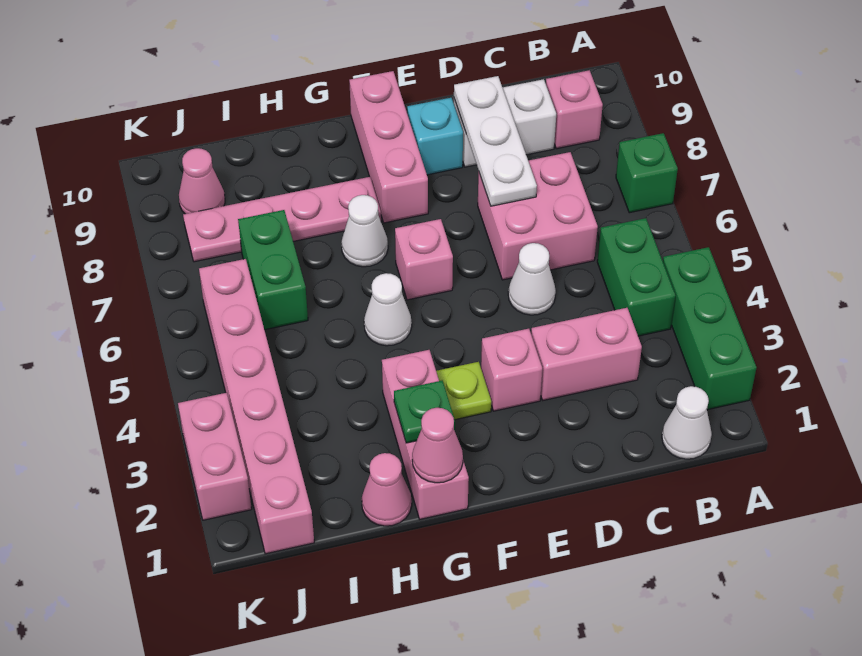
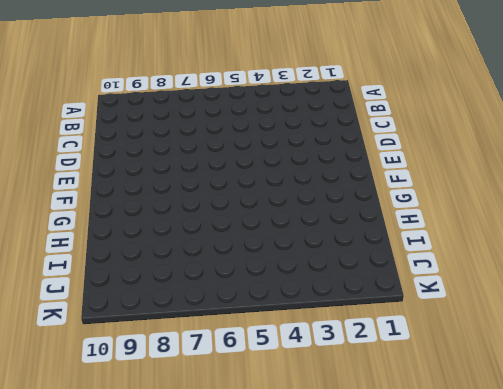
none -> green brick A2:A4 level 1
none -> green brick A7 level 1
none -> white cone B1 level 1

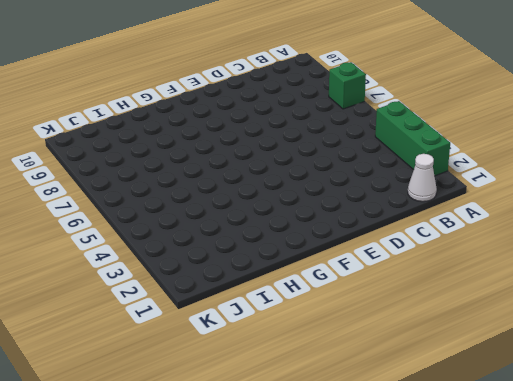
none -> green brick B4:B5 level 1
none -> pink brick B9 level 1
none -> pink brick C3:D3 level 1

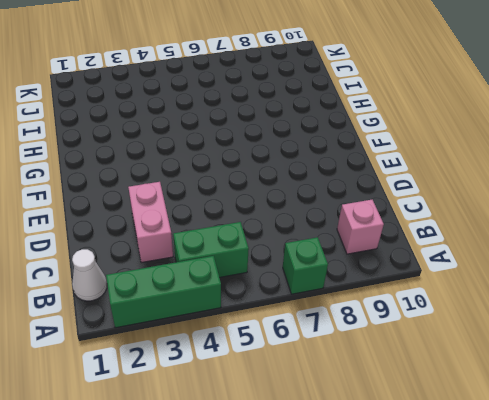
none -> pink brick C6:D7 level 1
none -> white brick C9:D9 level 1
none -> white cone D5 level 1

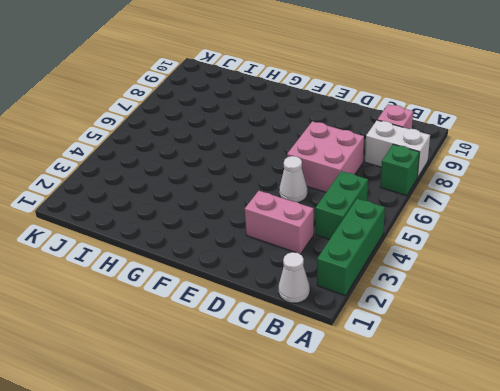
white brick A8:B8 level 1 -> white brick C9:D9 level 1
none -> pink brick E3 level 1
none -> cyan brick E9 level 1
none -> lime plate F3 level 1

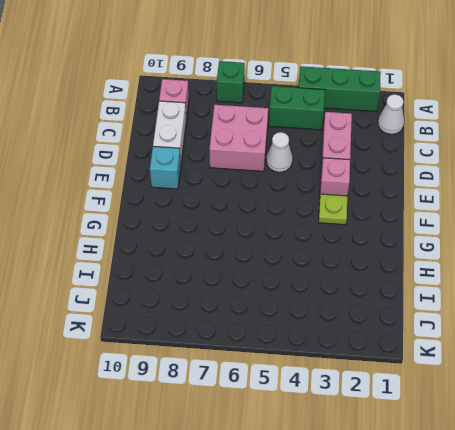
none -> pink brick F6 level 1
none -> pink brick F8:F10 level 1
none -> pink brick G1:G3 level 1

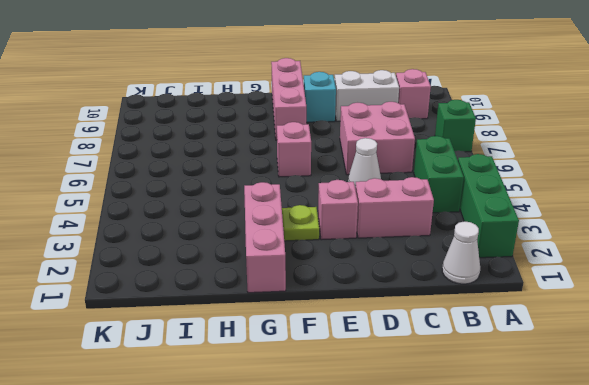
none -> white cone G5 level 1
none -> white cone G7 level 1
none -> pink plate G8:J8 level 1

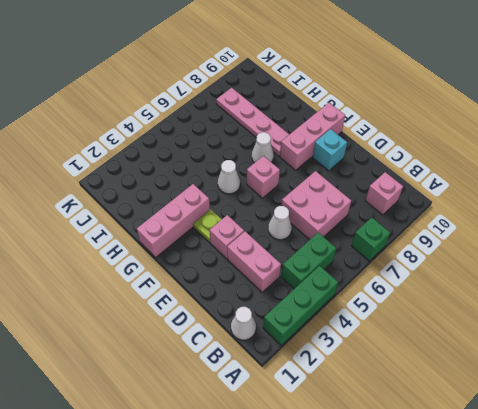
none -> white brick C9:D9 level 1
none -> pink cone H1 level 1
none -> green brick I6:I7 level 1

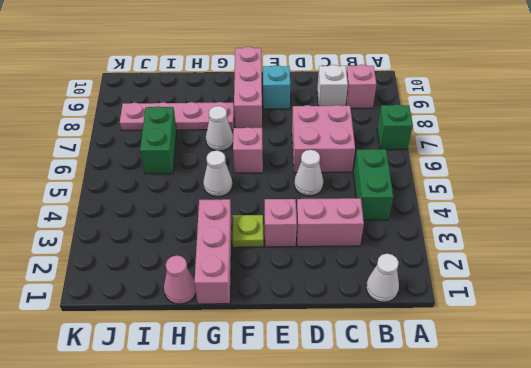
white brick C9 level 1 -> white brick C9:D9 level 1
none -> green brick A2:A4 level 1
none -> pink brick J1:J6 level 1
none -> pink cone J9 level 1

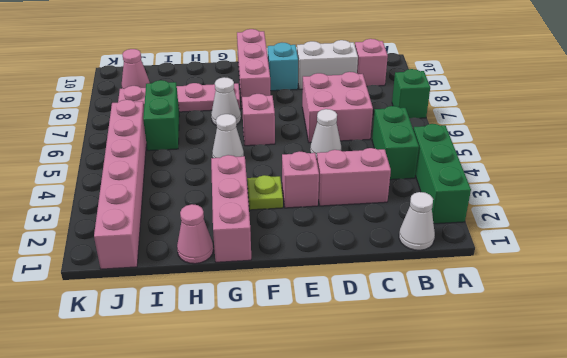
none -> pink brick K2:K3 level 1
none -> white plate D7:D9 level 2
none -> pink cone G1 level 2

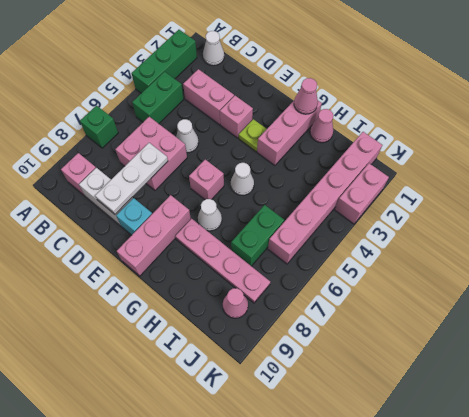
none -> green plate G2 level 2

